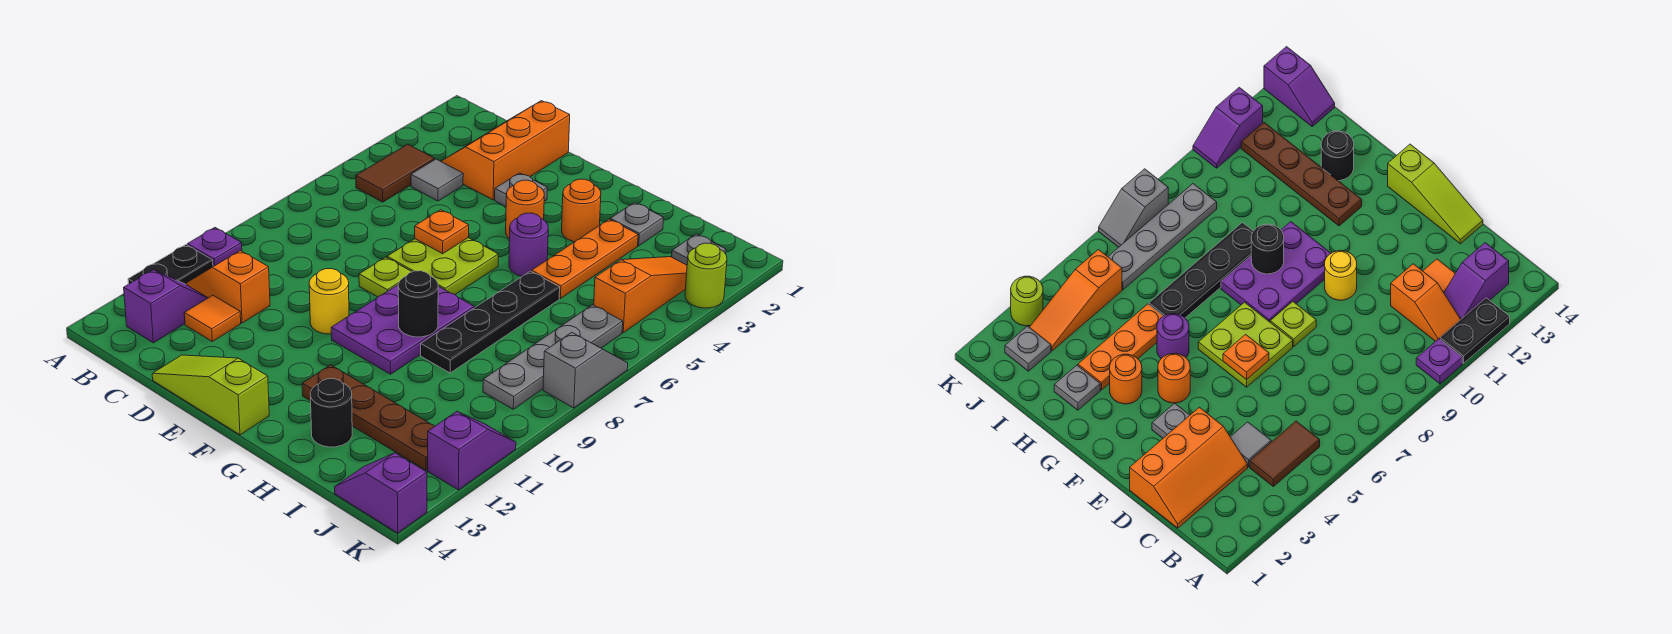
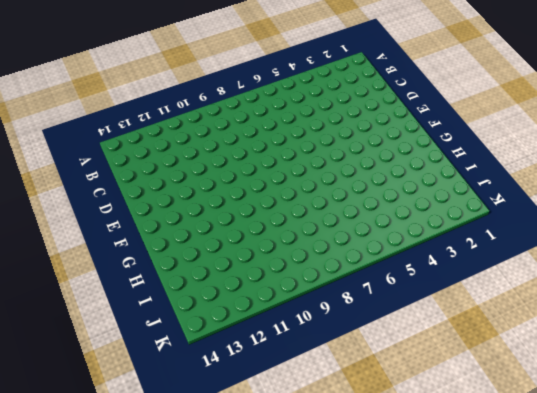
none -> purple plate A10 level 1
none -> black plate A11:A12 level 1
none -> brown tile B4:B5 level 1
none -> orange slope B11:C11 level 1 top C

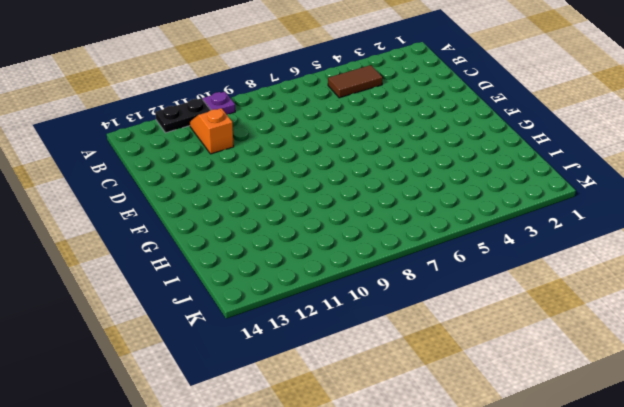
none -> purple slope B12:B13 level 1 top 13
none -> orange slope C1:D3 level 1 top D
none -> grey tile C4 level 1
none -> orange tile C12 level 1

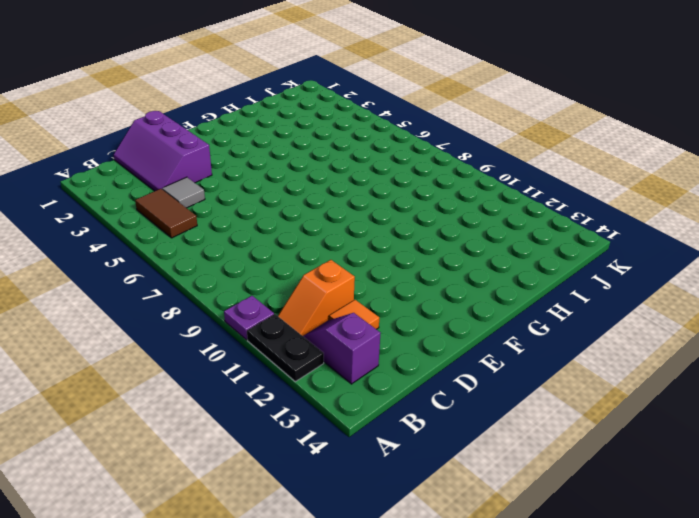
purple slope C1:D3 level 1 top D -> orange slope C1:D3 level 1 top D
none -> lime slope D14:F14 level 1 top F
none -> grey plate E3 level 1
none -> lime plate E6:F7 level 1
none -> lime plate E8 level 1

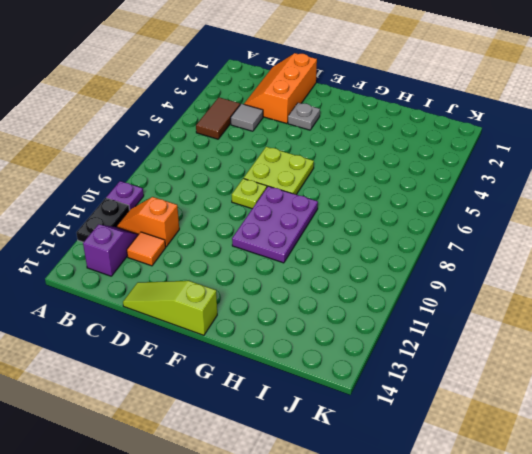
none -> yellow round brick E10 level 1
none -> orange round brick F4 level 1
none -> orange round brick G3 level 1
none -> purple round brick G5 level 1

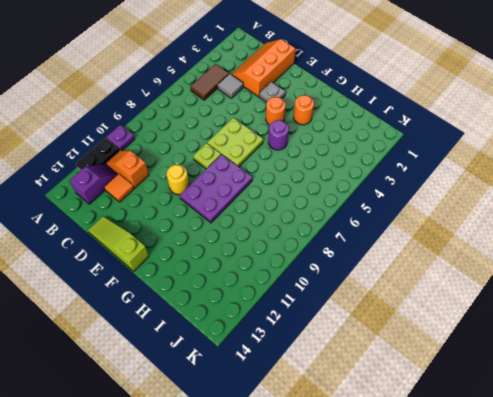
none -> brown plate G12:J12 level 1
none -> grey plate H2 level 1
none -> orange plate H3:H5 level 1
none -> black plate H6:H9 level 1

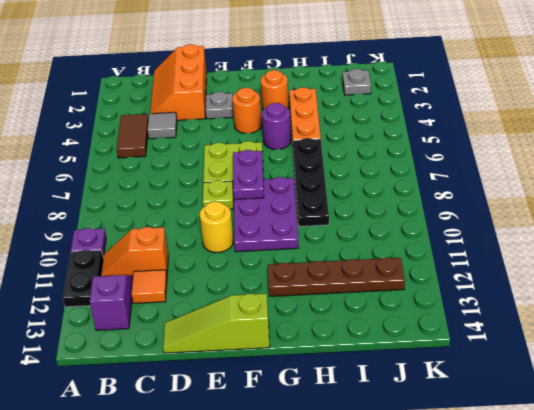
purple plate F7:F8 level 2 -> none
none -> grey plate H2 level 1
none -> black round brick H13 level 1
none -> orange slope J3:J5 level 1 top 5
none -> grey plate J6:J9 level 1

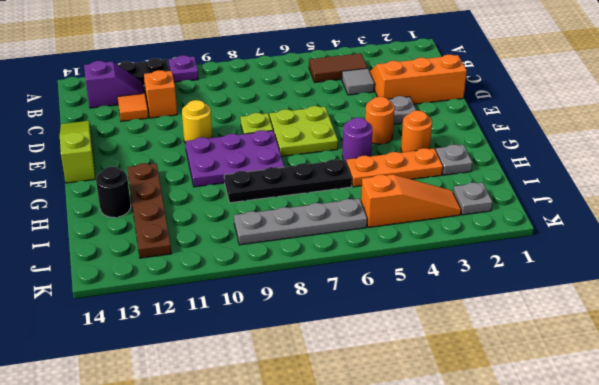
none -> purple slope J14:K14 level 1 top K
none -> lime round brick K3 level 1
none -> grey slope K7:K8 level 1 top 8
none -> purple slope K11:K12 level 1 top 12

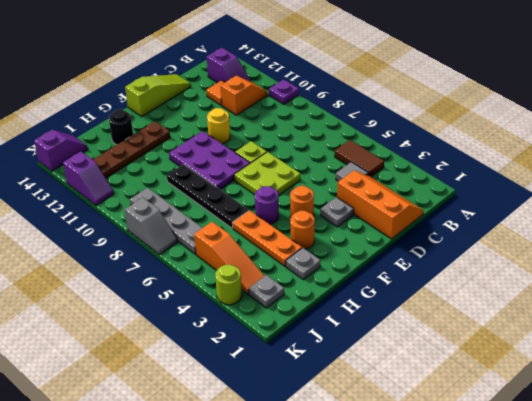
none -> black plate A11:A12 level 1
none -> orange plate E6 level 2
none -> black round brick G9 level 2

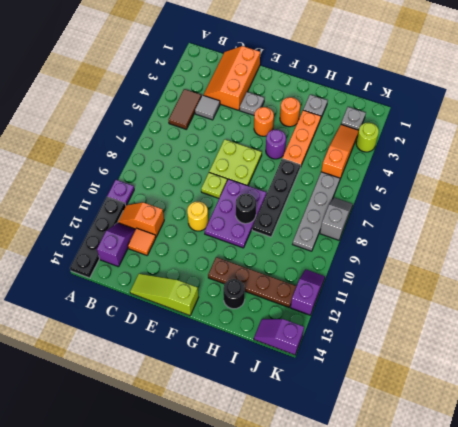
black plate A11:A14 level 1 -> black plate A11:A12 level 1
none -> orange plate E6 level 2

